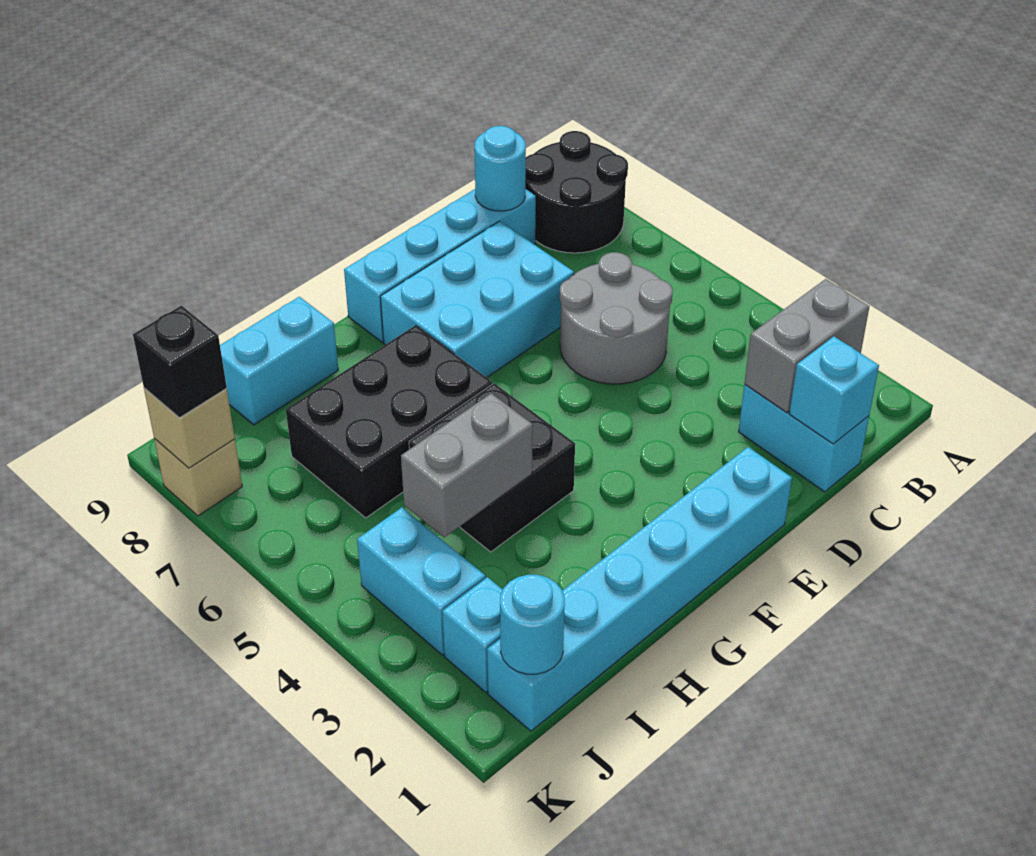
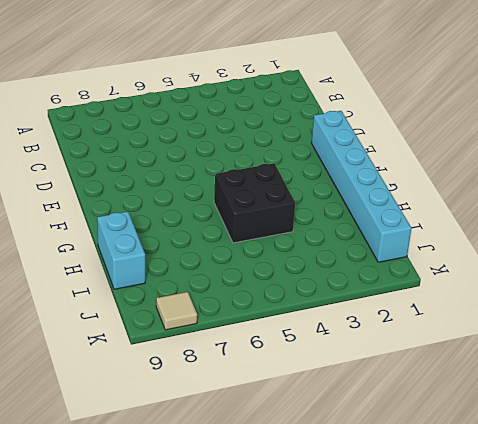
tan tile K8 level 1 -> tan brick K8 level 1
none -> black round brick A8:B9 level 1
none -> cyan brick C1:C2 level 1
none -> grey round brick C5:D6 level 1

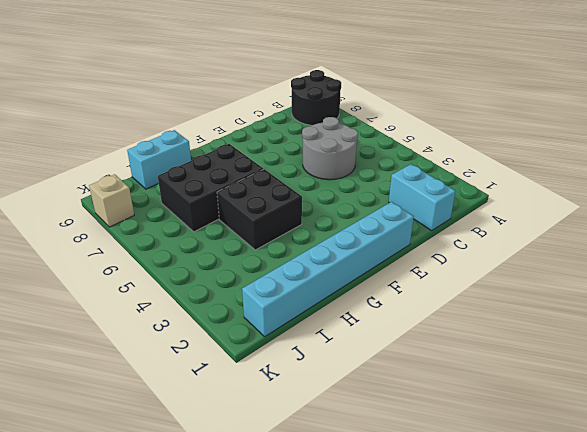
none -> cyan brick C9:F9 level 1
none -> cyan brick D7:F8 level 1
none -> cyan brick J2 level 1

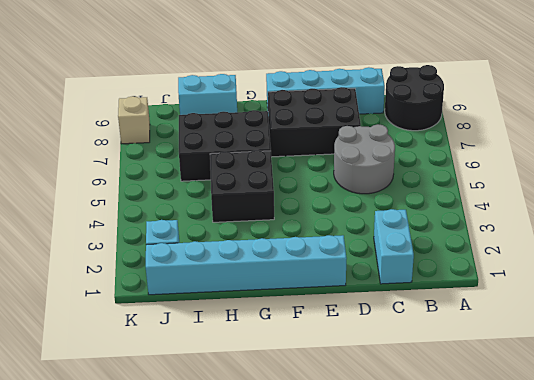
black brick D7:F8 level 1 -> cyan brick D7:F8 level 1
none -> cyan brick J3:J4 level 1
none -> grey brick B2:C2 level 2
none -> cyan brick C1 level 2

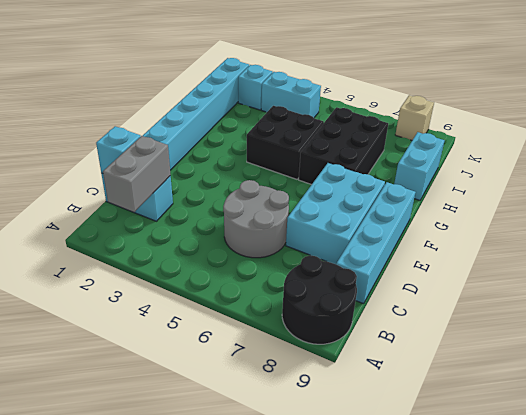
none -> cyan round brick C9 level 2
none -> grey brick H4:I4 level 2
none -> cyan round brick J1 level 2

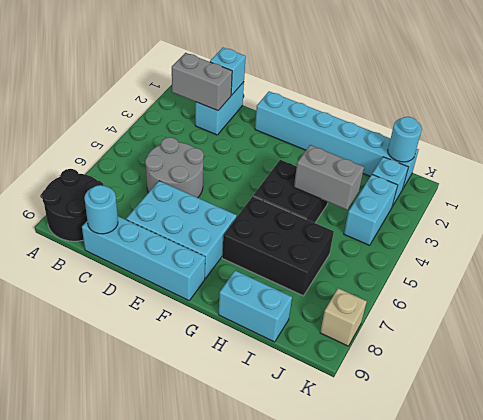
none -> tan brick K8 level 2
none -> black brick K8 level 3

